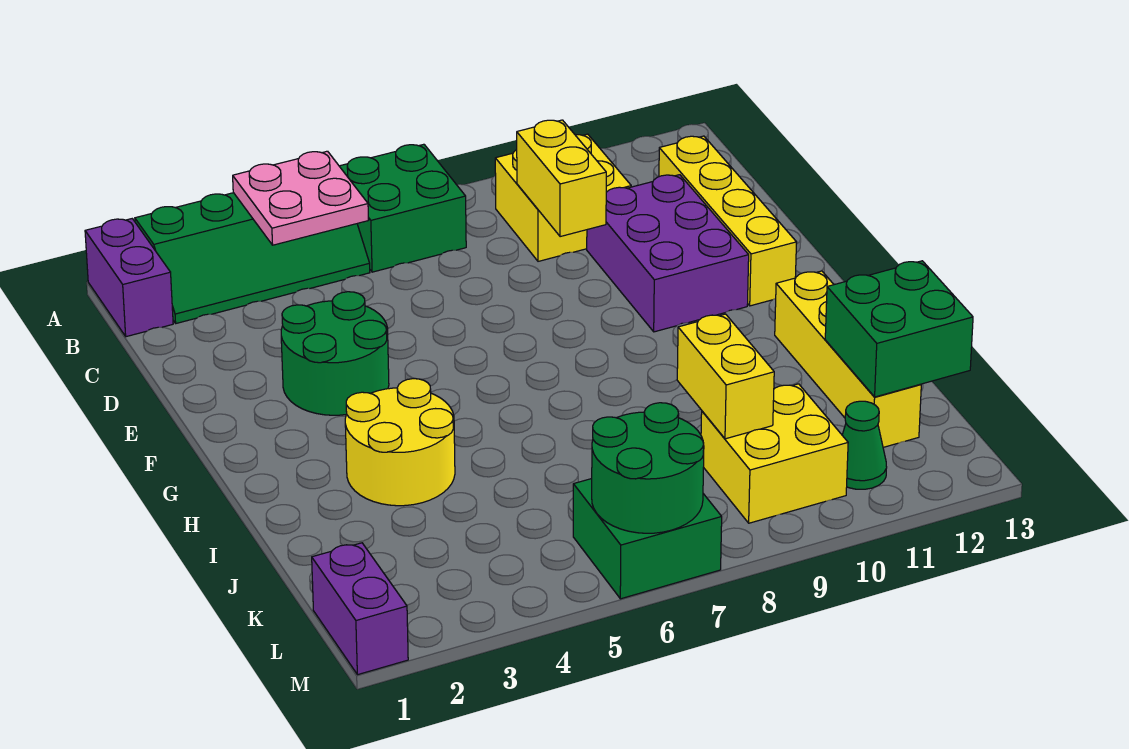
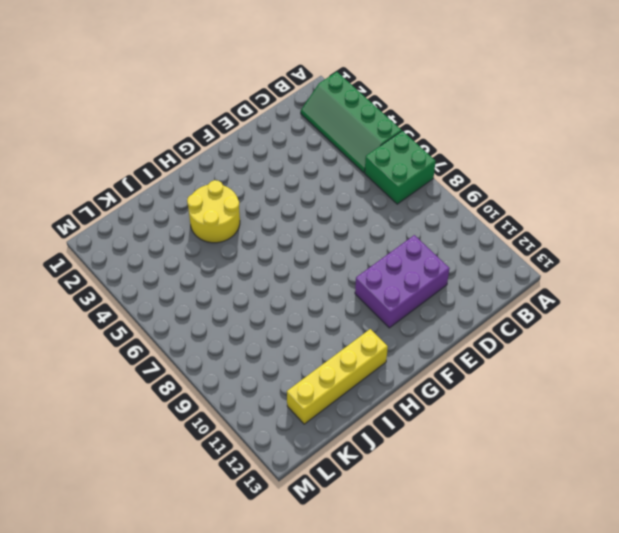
none -> purple brick A1:B1 level 1
none -> yellow brick B9:C10 level 1
none -> yellow brick C12:F12 level 1

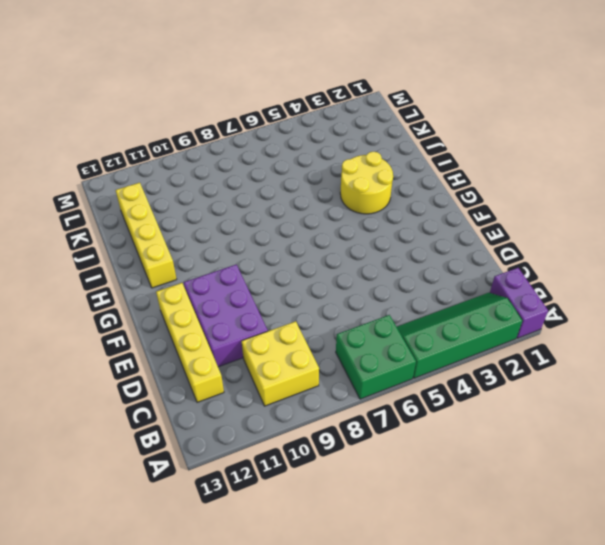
none -> green round brick E3:F4 level 1
none -> yellow brick K9:L10 level 1
none -> purple brick L1:M1 level 1

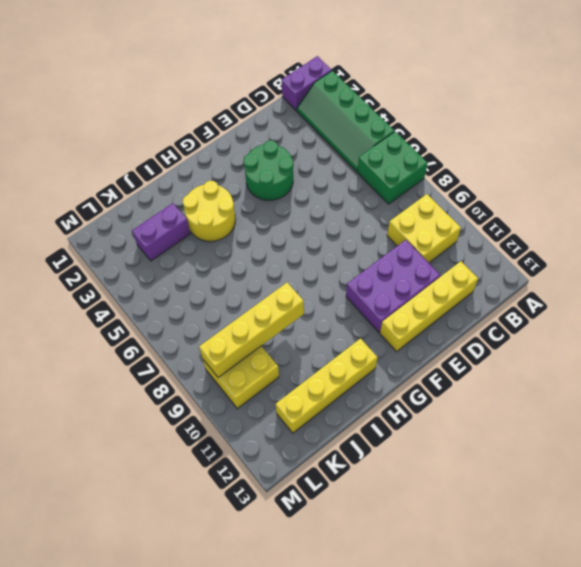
yellow brick I9:L9 level 2 -> yellow brick J9:K9 level 2
purple brick J3:K3 level 1 -> purple brick L1:M1 level 1
none -> green brick L6:M7 level 1
none -> green cone L11 level 1
none -> pink plate A4:B5 level 2

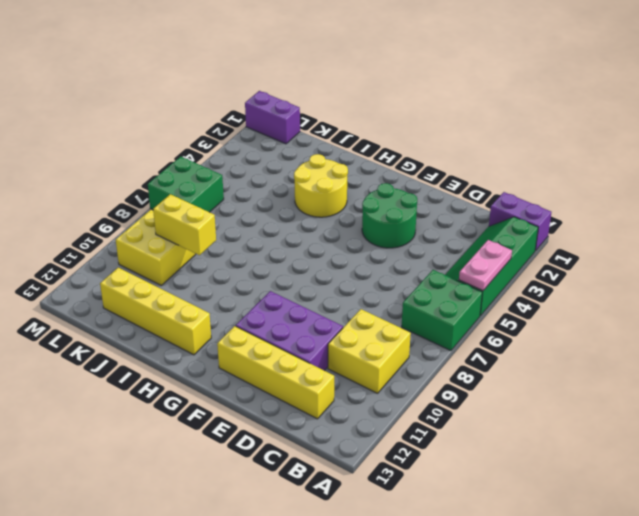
pink plate A4:A5 level 2 -> pink plate A4:B5 level 2
none -> green cone L11 level 1
none -> yellow brick C9:D9 level 2
none -> green brick J12:K13 level 2

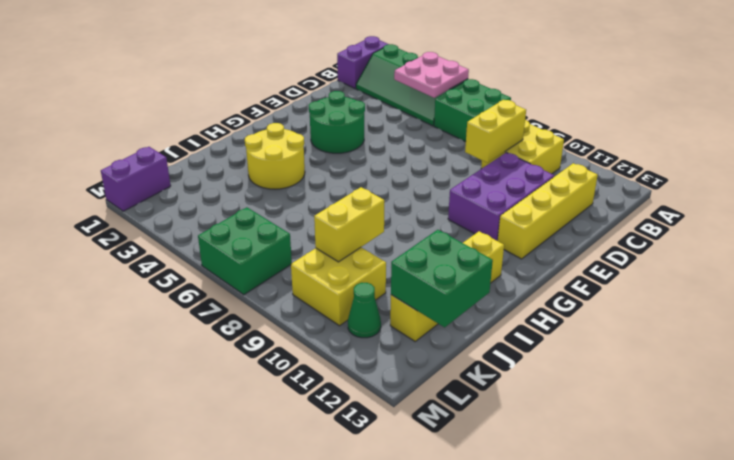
none -> green round brick L6:M7 level 2

